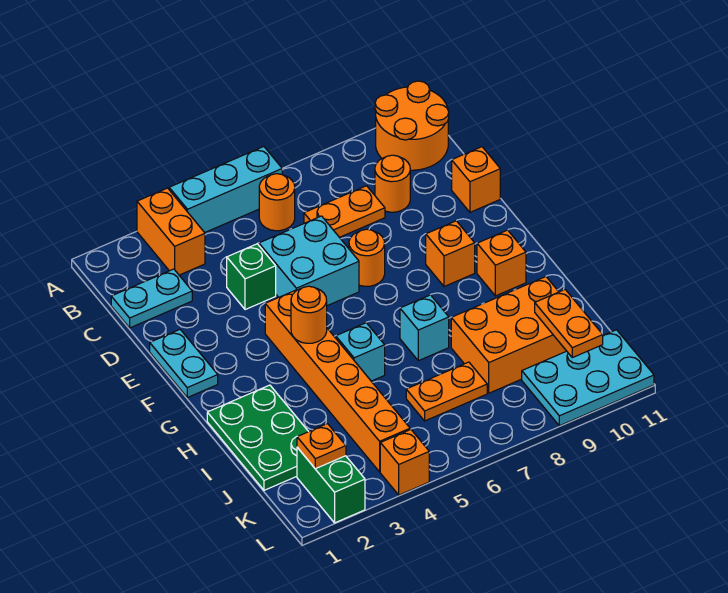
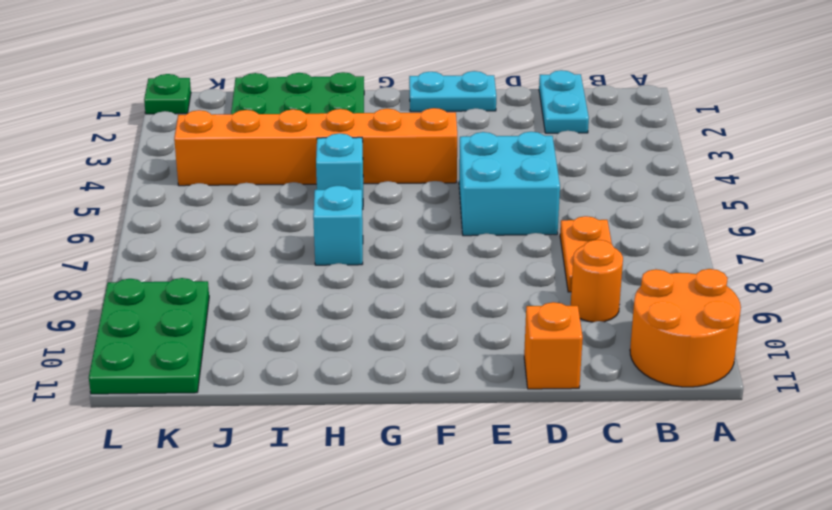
green plate K9:L11 level 1 -> cyan plate K9:L11 level 1
green plate L1 level 1 -> none
none -> orange brick A3:B3 level 1
none -> cyan brick A4:A6 level 1
none -> orange round brick B6 level 1

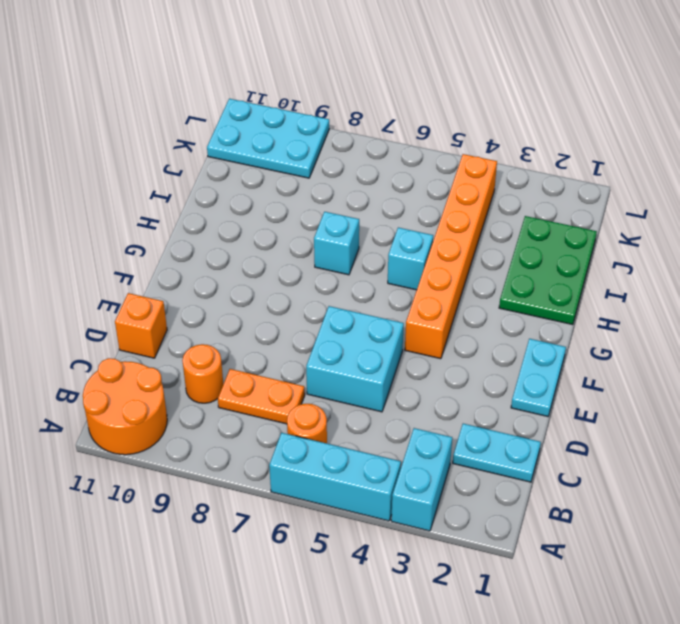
cyan brick A3:B3 level 1 -> orange brick A3:B3 level 1
none -> green brick D4 level 1
none -> orange round brick E7 level 1
none -> orange brick F9 level 1

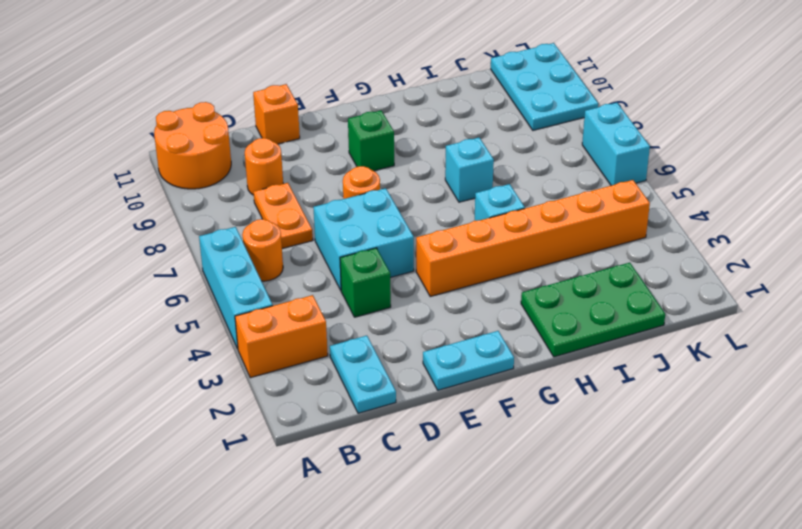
green brick F9 level 1 -> orange brick F9 level 1
cyan brick L6:L7 level 1 -> none
none -> orange brick G10 level 1
none -> orange brick I8:J10 level 1
none -> orange plate J6:J7 level 1

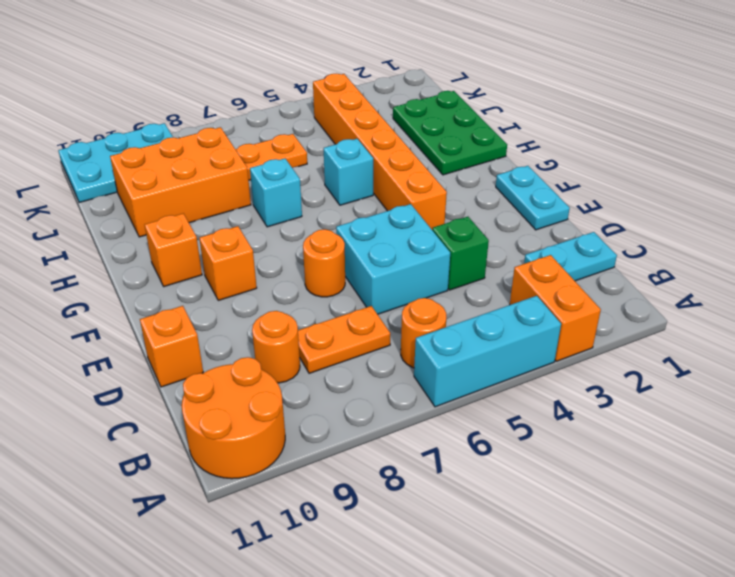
none -> green brick K2:L2 level 1
none -> orange brick L4 level 1
none -> orange round brick G4 level 2

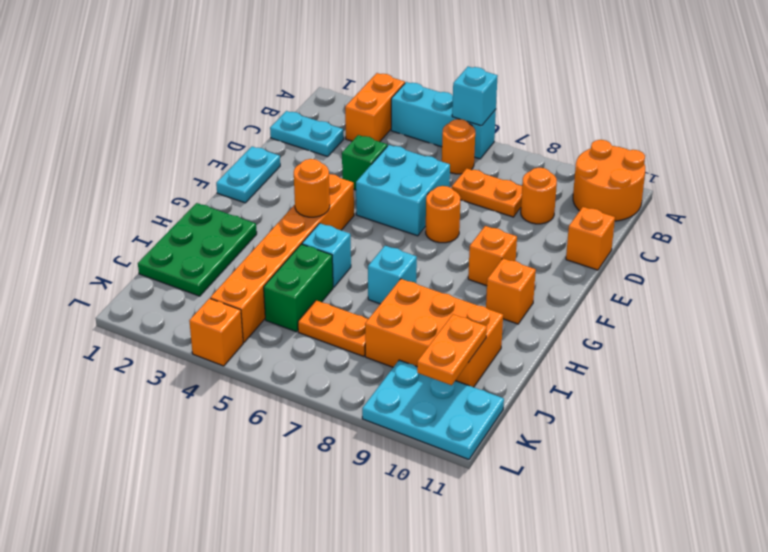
cyan brick A6 level 2 -> none
green brick I5:J5 level 1 -> green brick K2:L2 level 1
none -> orange plate K2 level 2

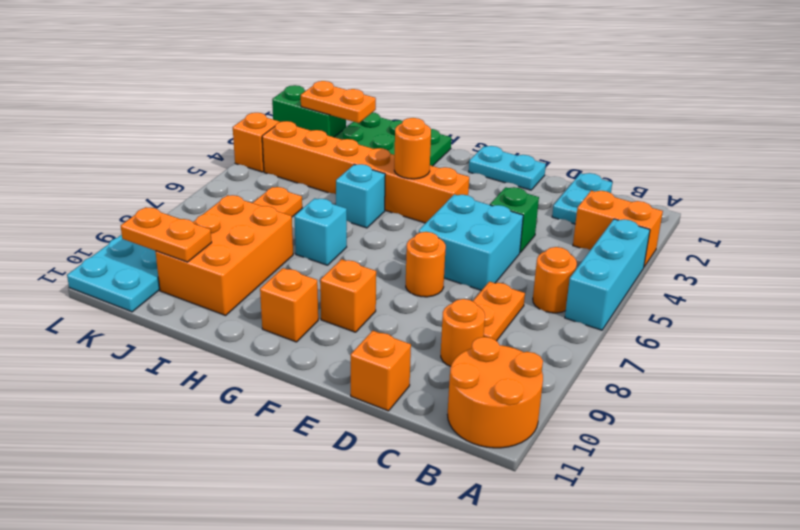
orange plate J2:K2 level 2 -> orange plate K2 level 2

